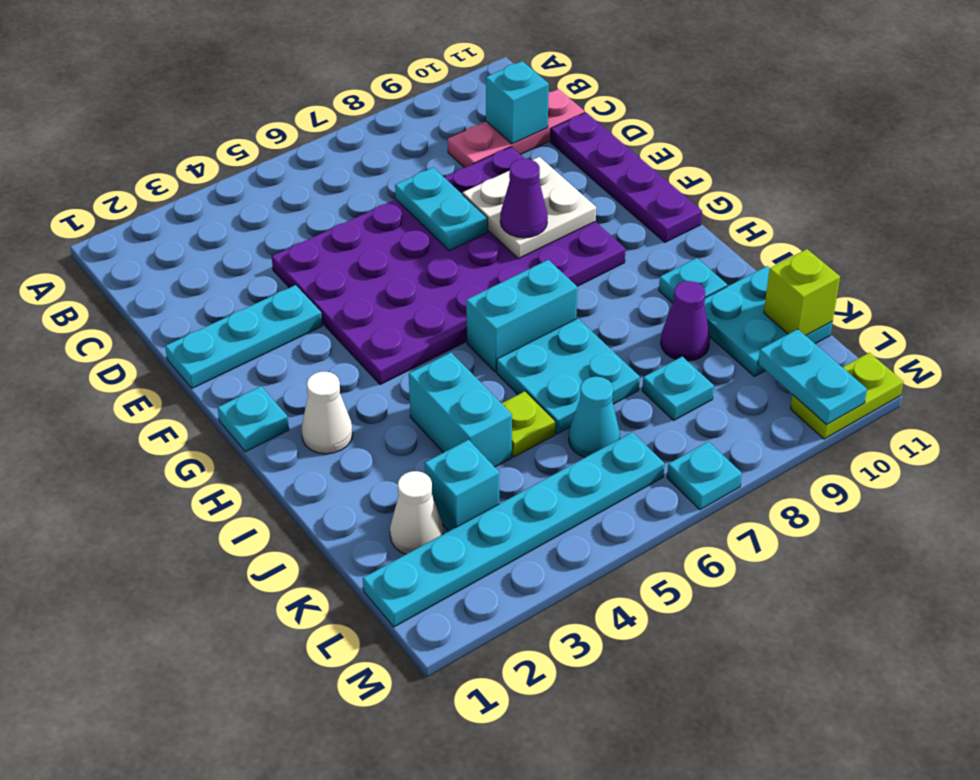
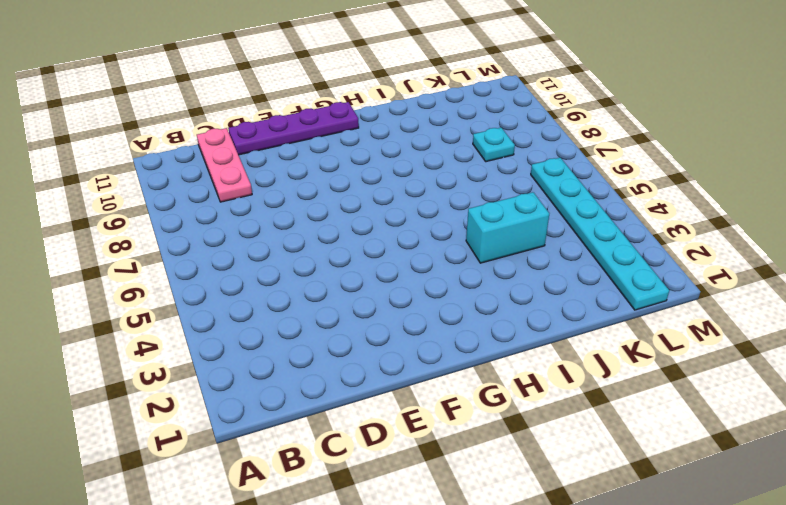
none -> purple plate D4:G9 level 1
none -> cyan plate E1:E3 level 1
none -> cyan plate G1 level 1

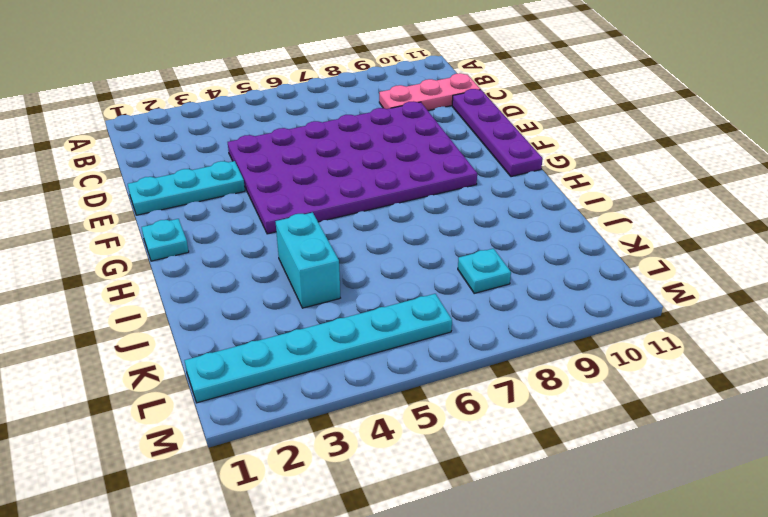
none -> white cone H2 level 1
none -> cyan brick H6:H7 level 1
none -> cyan plate I6:J7 level 1

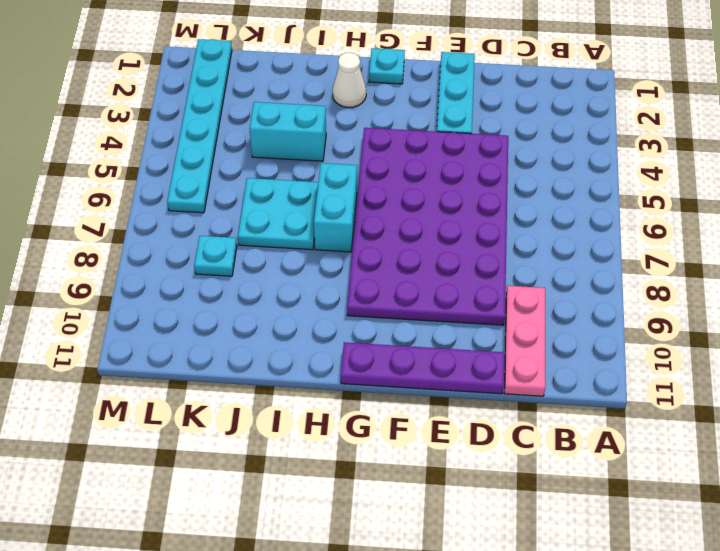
none -> cyan plate I10 level 1
none -> lime plate J5 level 1
none -> purple cone J9 level 1

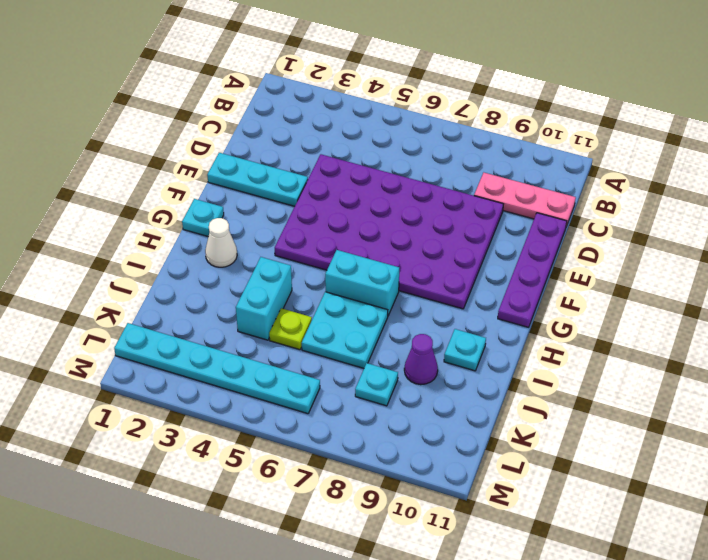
none -> cyan plate J10:K11 level 1
none -> white cone K2 level 1
none -> cyan brick K3 level 1

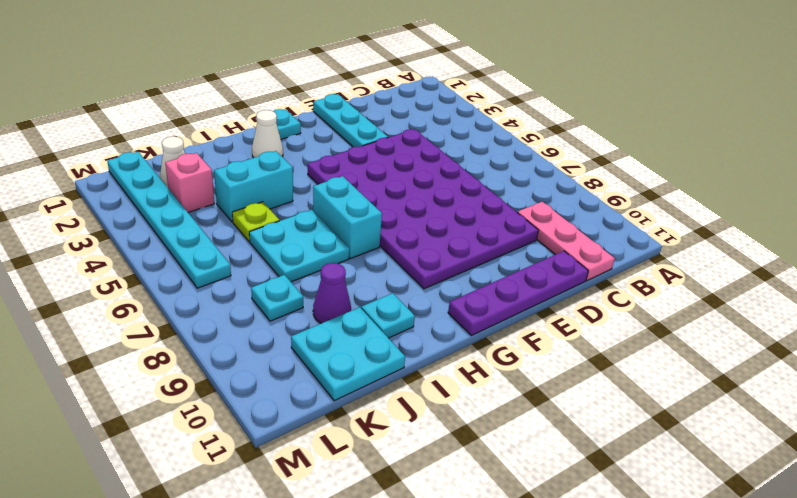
pink brick K3 level 1 -> cyan brick K3 level 1
none -> cyan cone K6 level 1
none -> cyan plate M7 level 1
none -> lime plate M10:M11 level 1

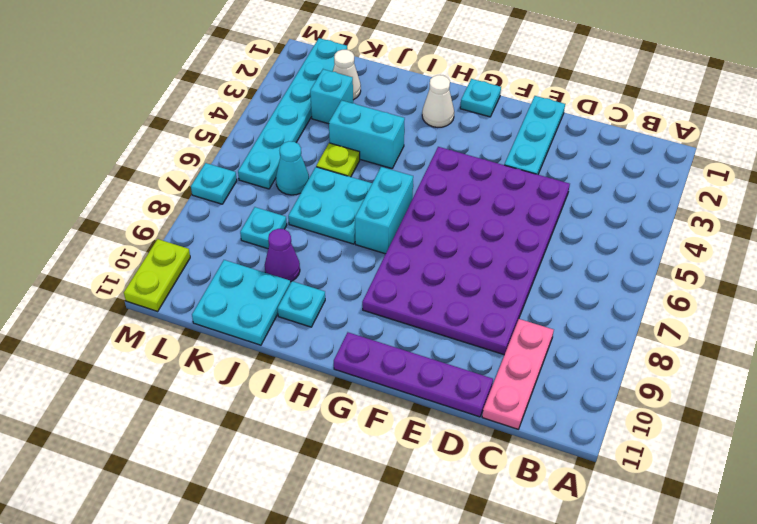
none -> cyan brick C10 level 2
none -> cyan plate D7:E7 level 2
none -> white plate E8:F9 level 2

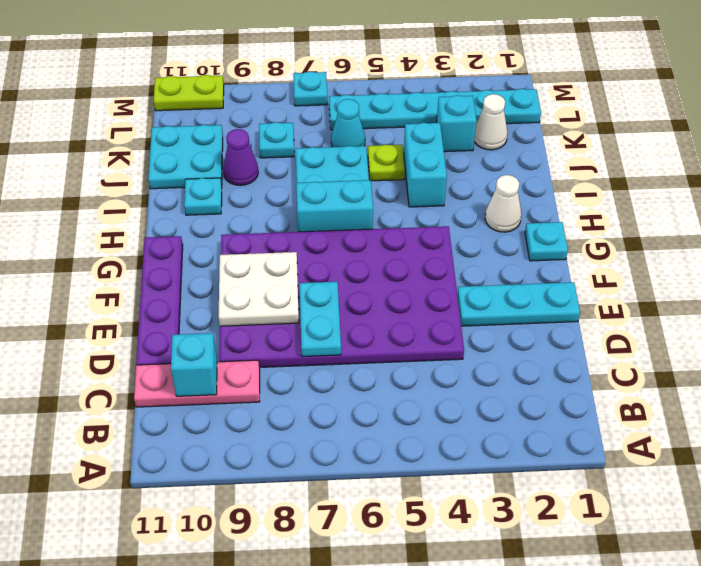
none -> lime brick K11 level 2
none -> cyan plate L10:M10 level 2
none -> purple cone F8 level 3

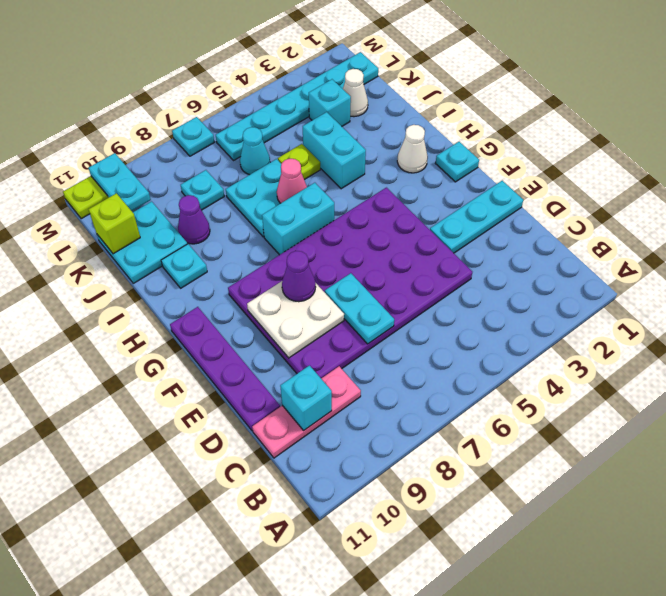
pink cone I6 level 2 -> none

